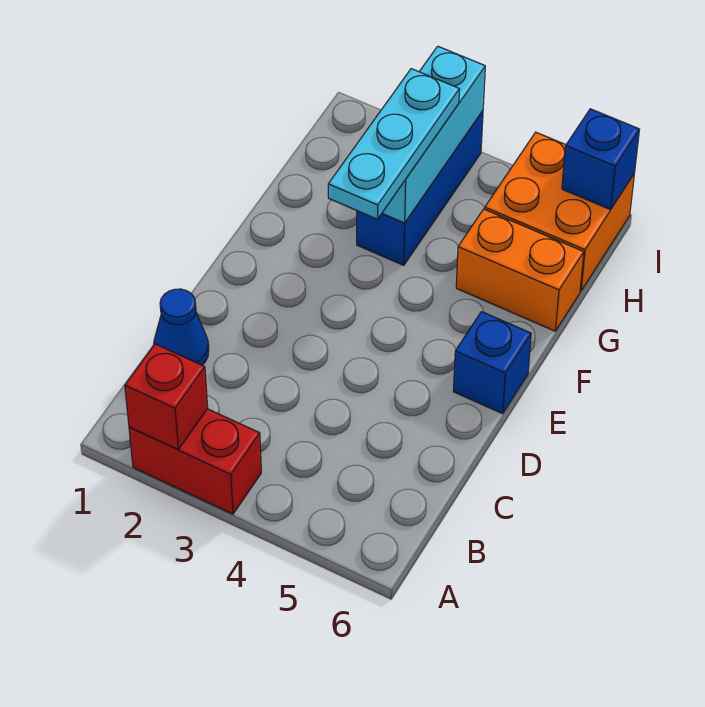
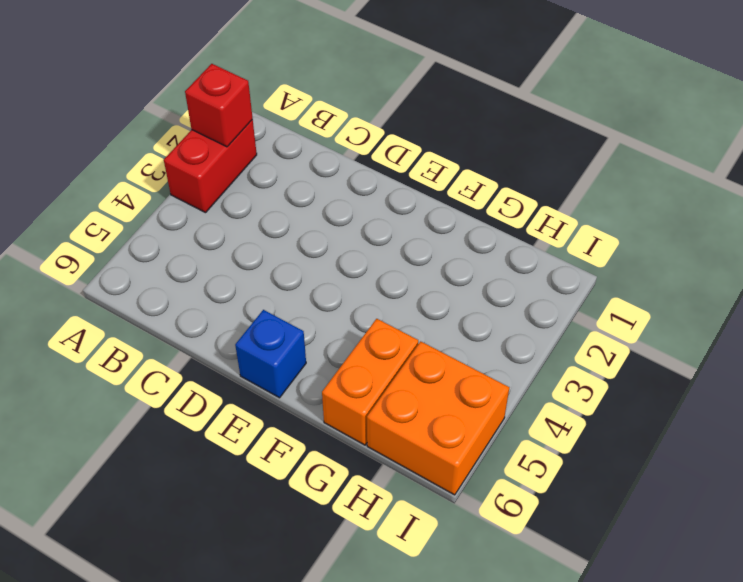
none -> blue cone C1 level 1
none -> blue brick G3:I3 level 1

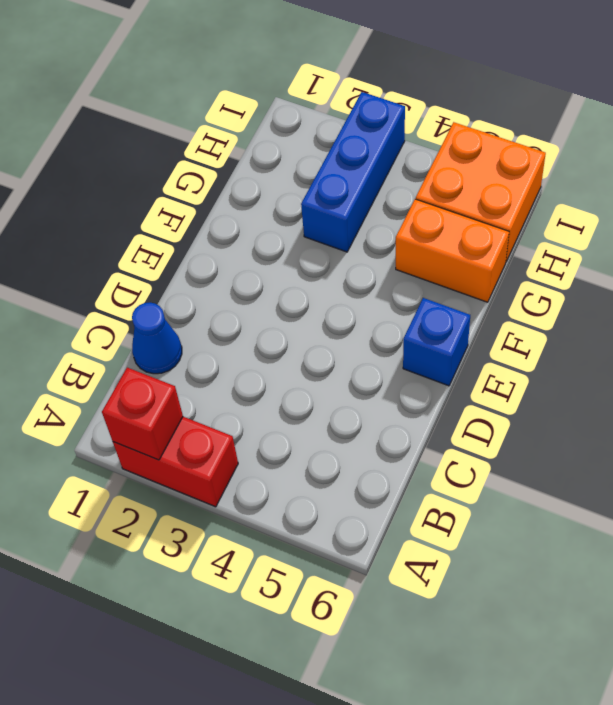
none -> cyan brick G3:I3 level 2
none -> blue brick I6 level 2

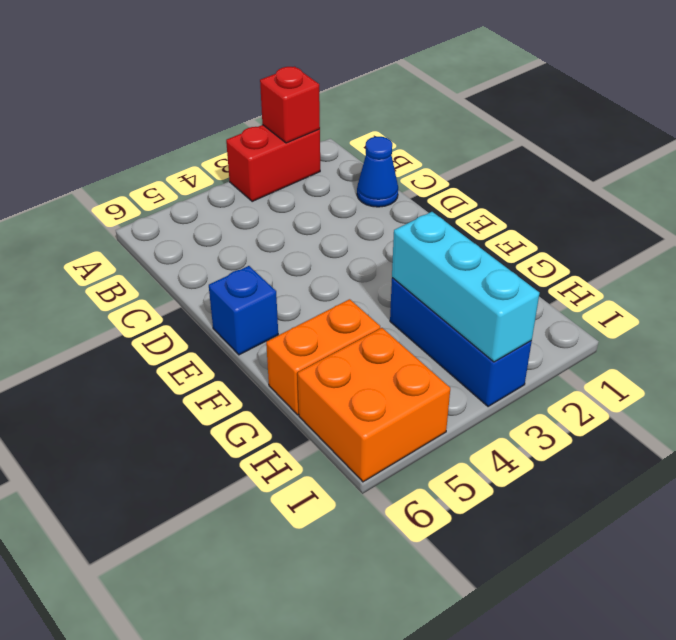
none -> blue brick I6 level 2
none -> cyan plate F3:H3 level 3

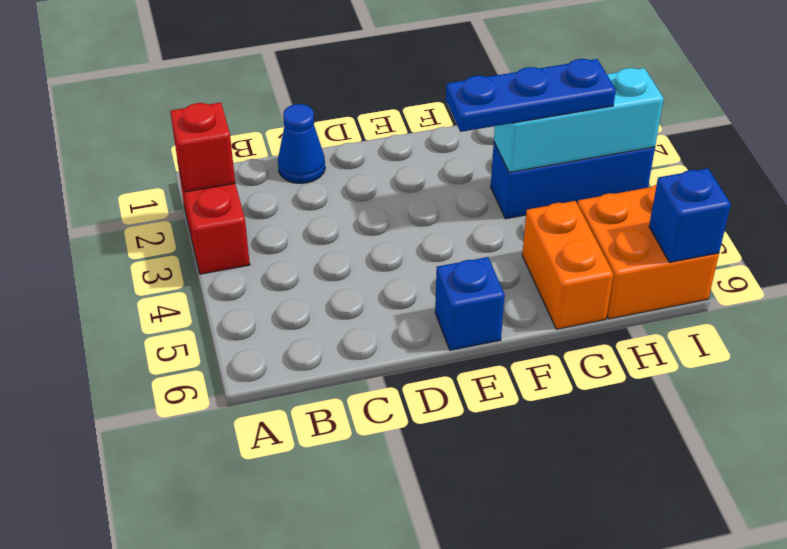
blue plate F3:H3 level 3 -> cyan plate F3:H3 level 3

